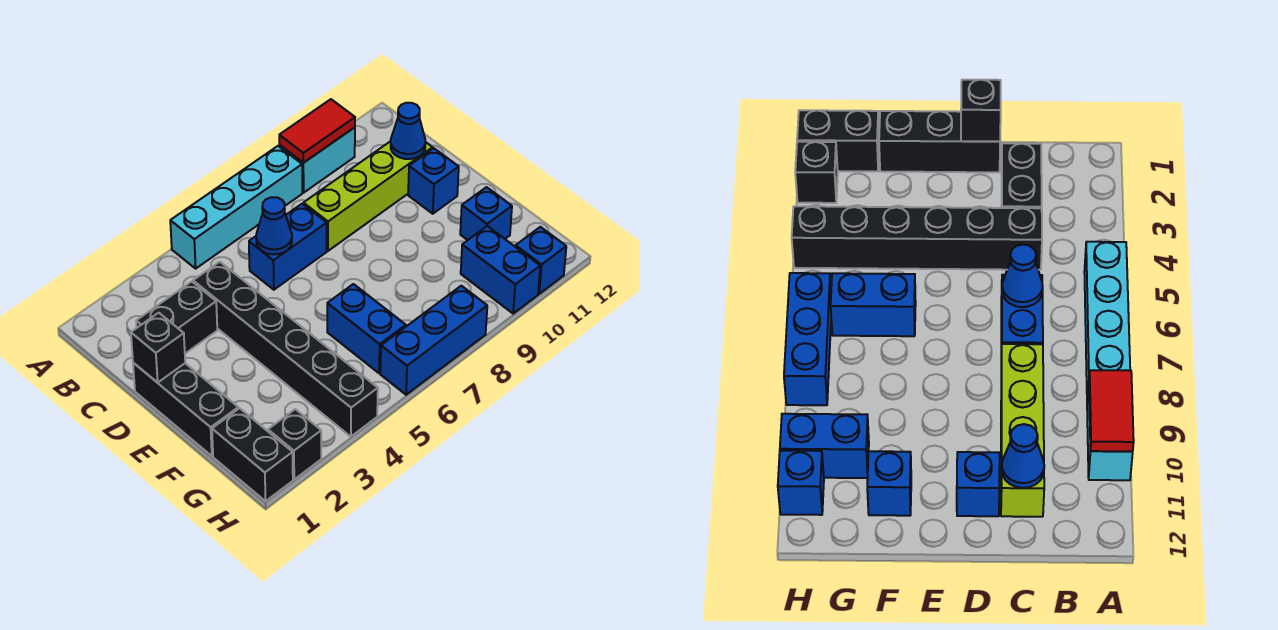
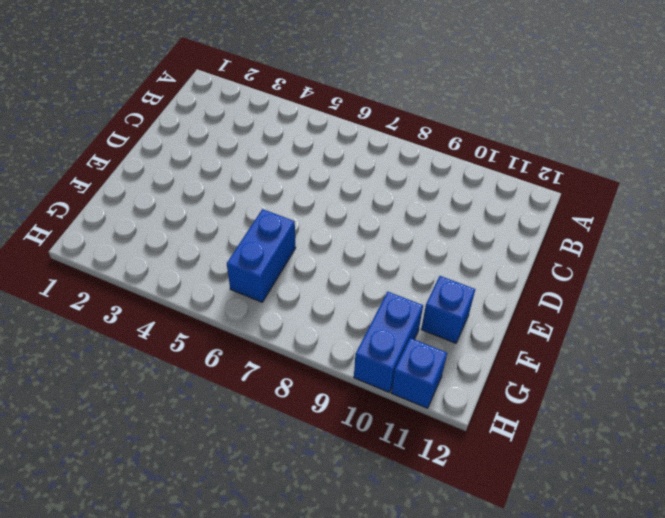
none -> cyan brick A5:A8 level 1
none -> cyan brick A9:A10 level 1
none -> black brick C2:C3 level 1

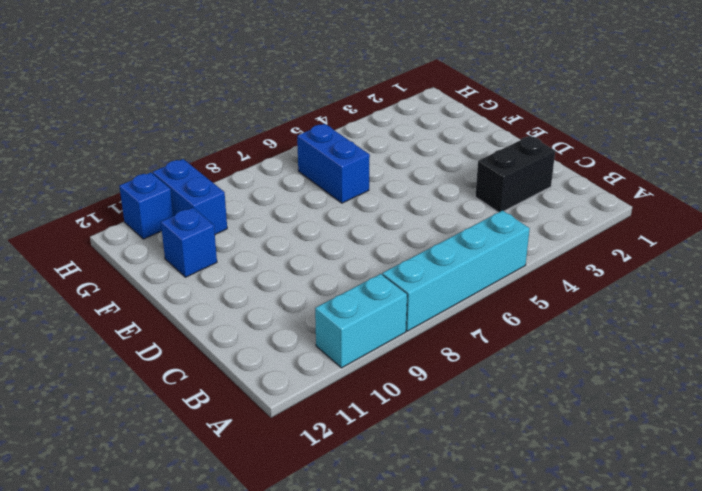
none -> black brick C4:H4 level 1
none -> blue brick C6:C7 level 1
none -> lime brick C8:C11 level 1

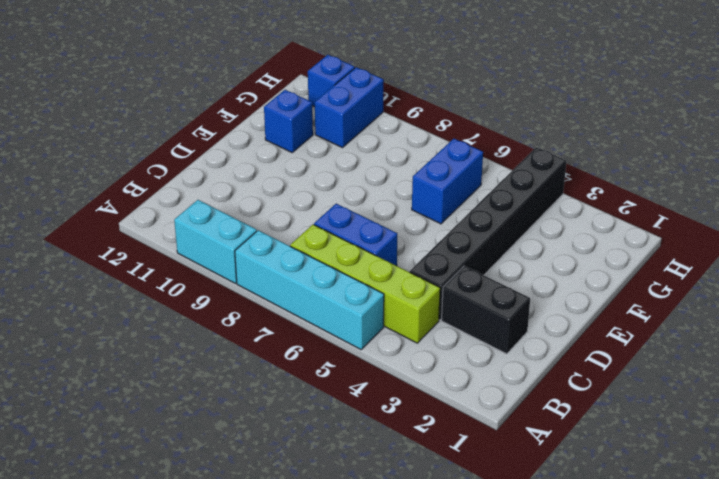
lime brick B4:B7 level 1 -> lime brick C8:C11 level 1
none -> black brick D1:F1 level 1
none -> blue brick D11 level 1
none -> black brick G1:H1 level 1

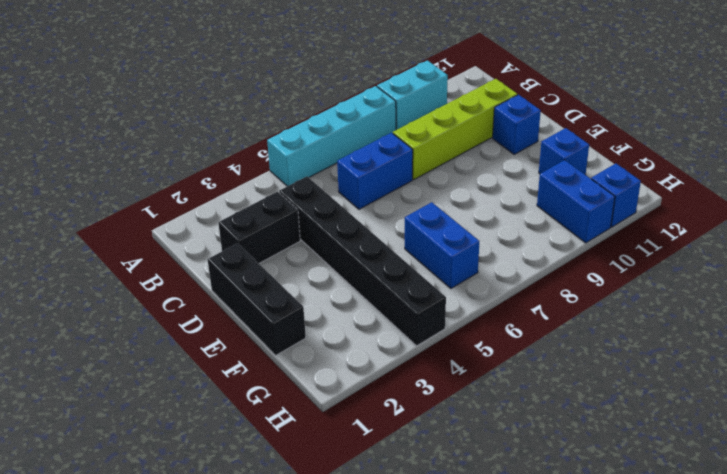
none -> black brick G1:H1 level 1
none -> black brick H2 level 1
none -> blue brick H6:H8 level 1

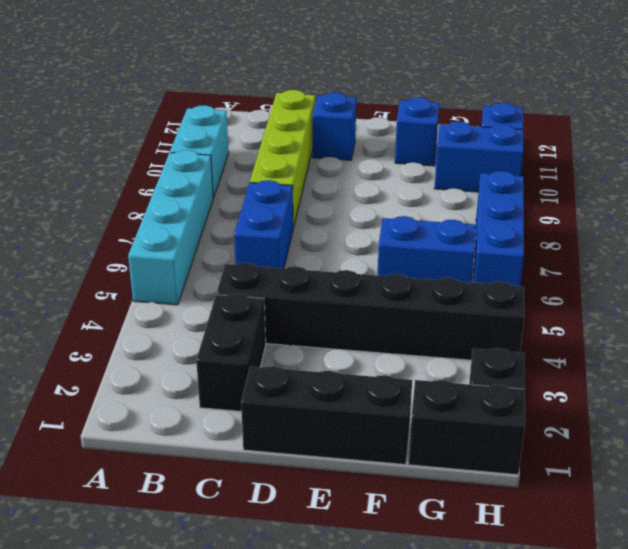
none -> red tile A9:A10 level 2
none -> blue cone C6 level 2
none -> blue cone C11 level 2

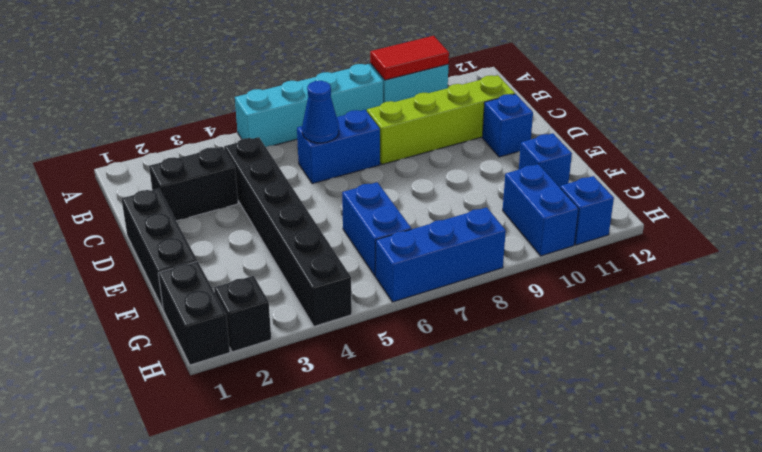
none -> blue cone C11 level 2
none -> black brick D1 level 2

